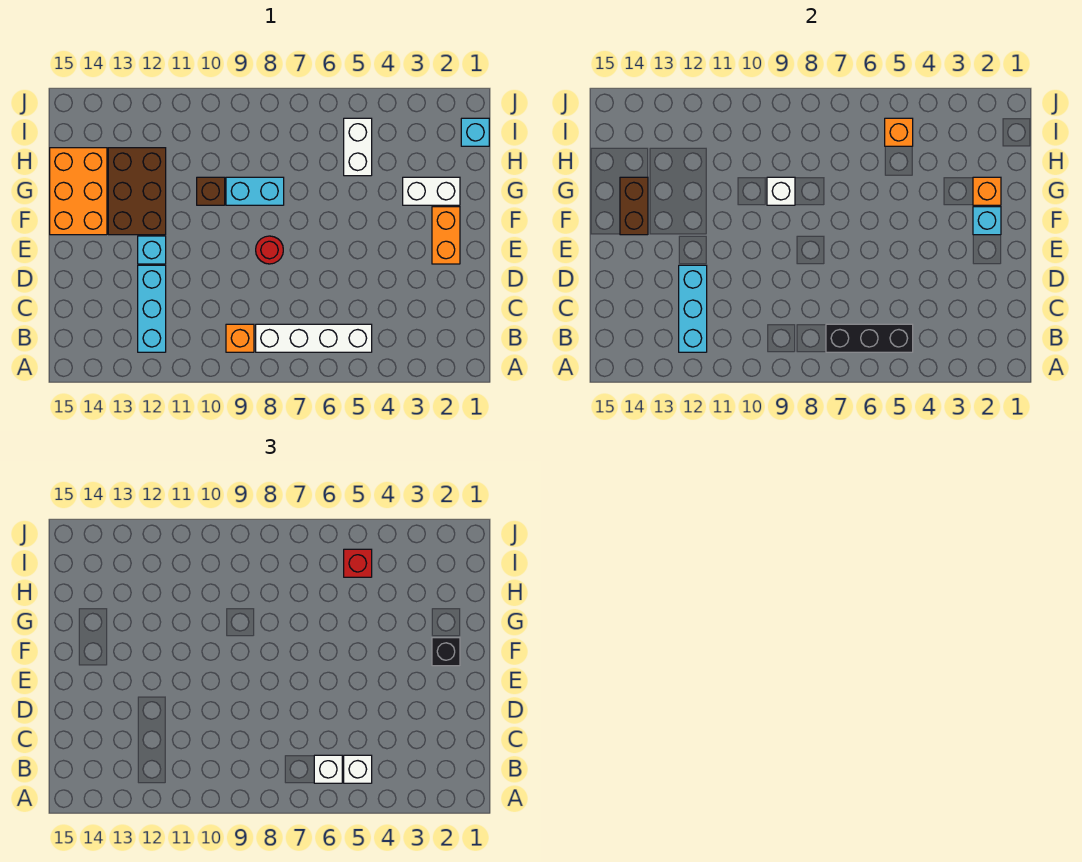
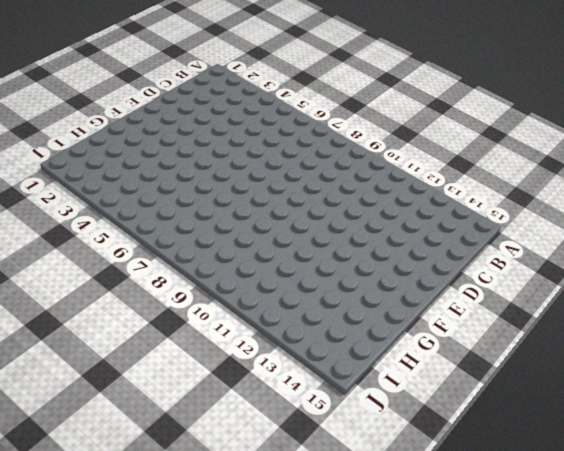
none -> white brick B5:B8 level 1
none -> orange brick B9 level 1
none -> cyan brick B12:D12 level 1

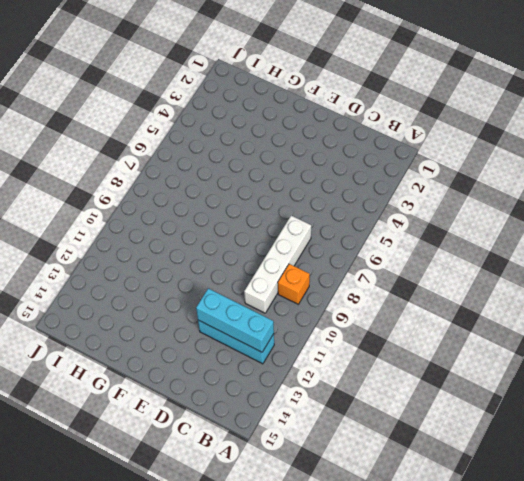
white brick C7:C10 level 1 -> white brick B5:B8 level 1
none -> orange brick E2:F2 level 1
none -> red round brick E8 level 1
none -> cyan brick E12 level 1

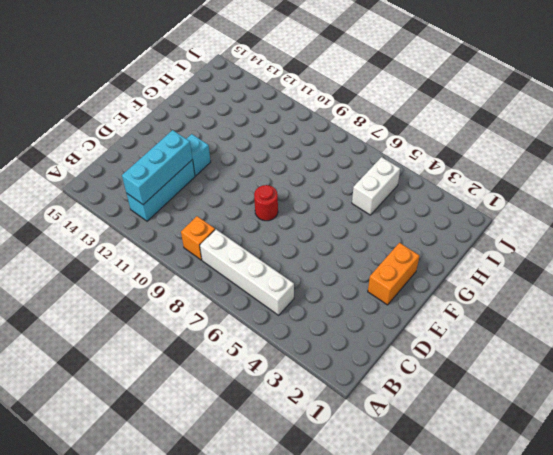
none -> brown brick F12:H13 level 1
none -> orange brick F14:H15 level 1
none -> white brick G2:G3 level 1

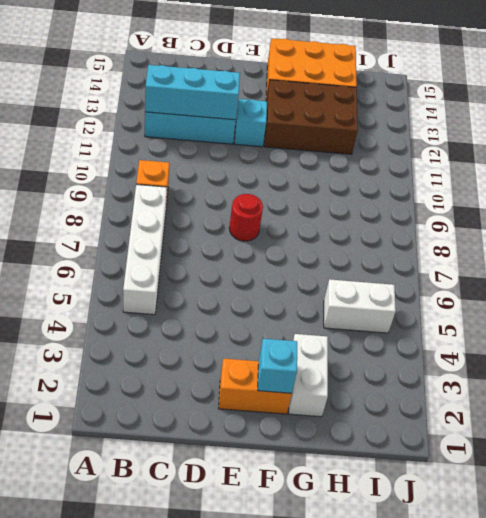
none -> cyan brick G8:G9 level 1
none -> brown brick G10 level 1
none -> cyan brick I1 level 1

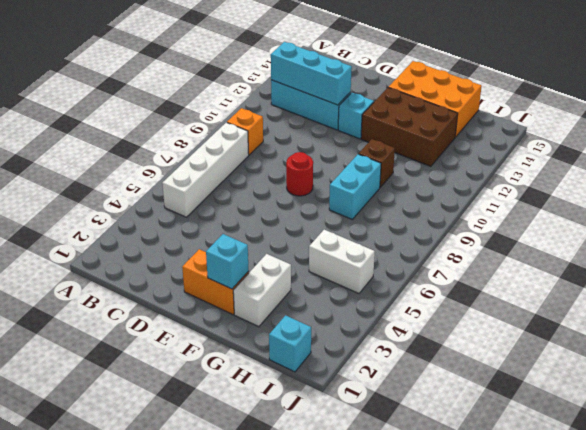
none -> black brick B5:B7 level 2
none -> brown brick F14:G14 level 2
none -> orange brick G2 level 2

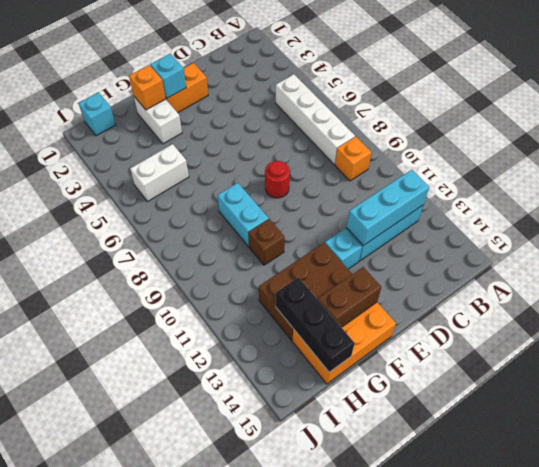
black brick H13:H15 level 2 -> black brick B5:B7 level 2
none -> white brick G9 level 2
none -> orange brick I5 level 2
none -> white brick B5 level 3

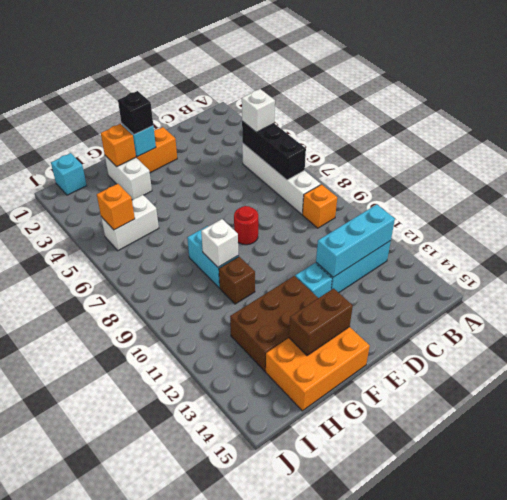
none -> white brick B6 level 3
none -> red brick I5 level 3

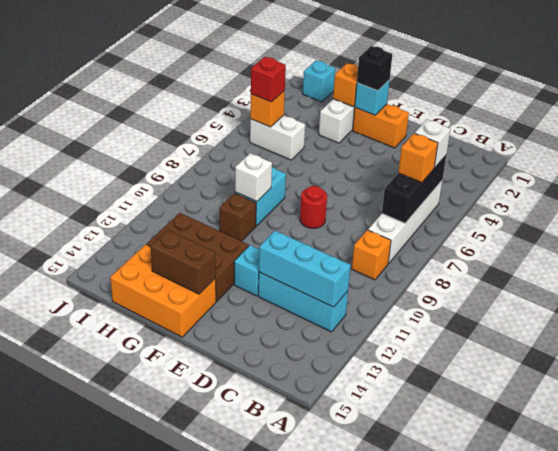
orange brick B6 level 3 -> white brick B6 level 3

